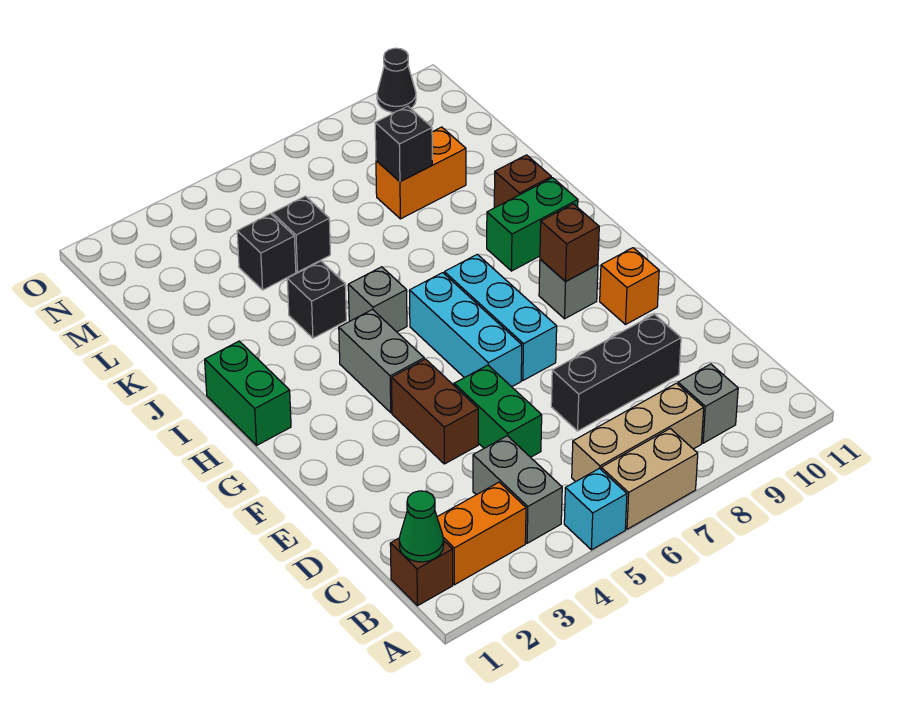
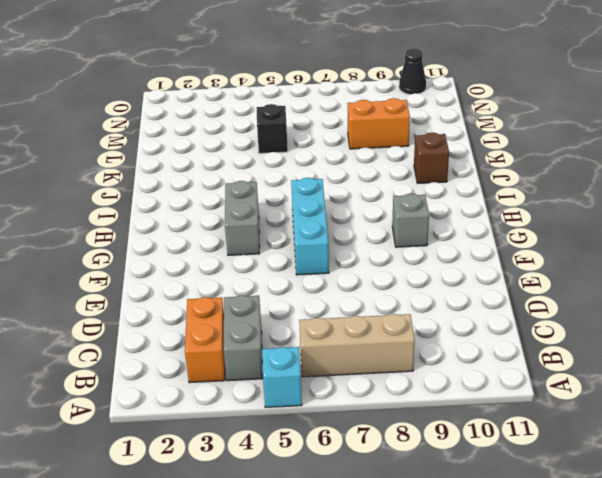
orange brick B3:C3 level 1 -> orange brick B2:B3 level 1
none -> tan brick A6:A7 level 1
none -> brown brick B1 level 1
none -> grey brick B9 level 1

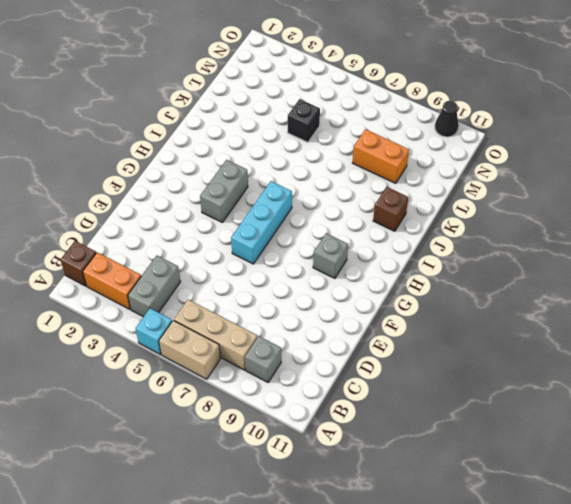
none -> green brick D5:E5 level 1
none -> black brick D7:D9 level 1
none -> brown brick E4:F4 level 1

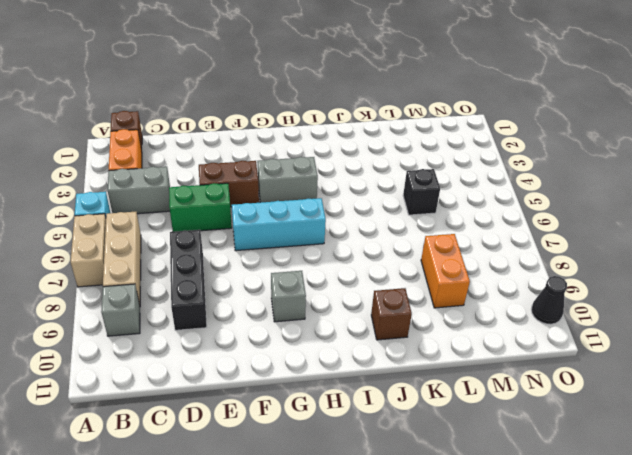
none -> cyan brick F7:H7 level 1
none -> orange brick F10 level 1
none -> green brick H1:I1 level 1

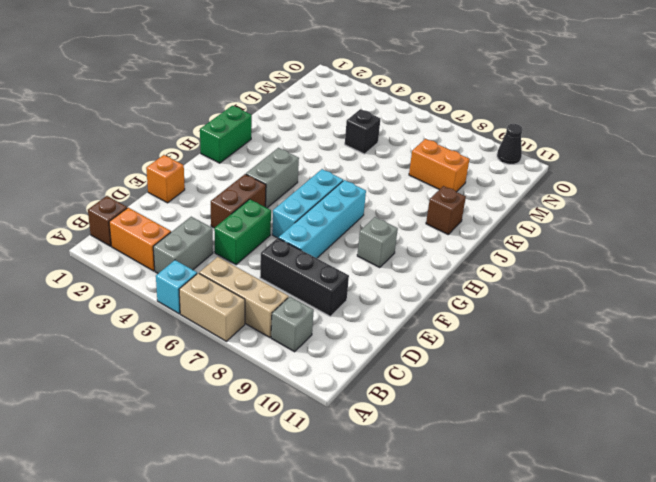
orange brick E1 level 1 -> orange brick F10 level 1
cyan brick E7:H7 level 1 -> cyan brick F7:H7 level 1
none -> grey brick I5 level 1
none -> green brick I9:I10 level 1
none -> black brick J4 level 1

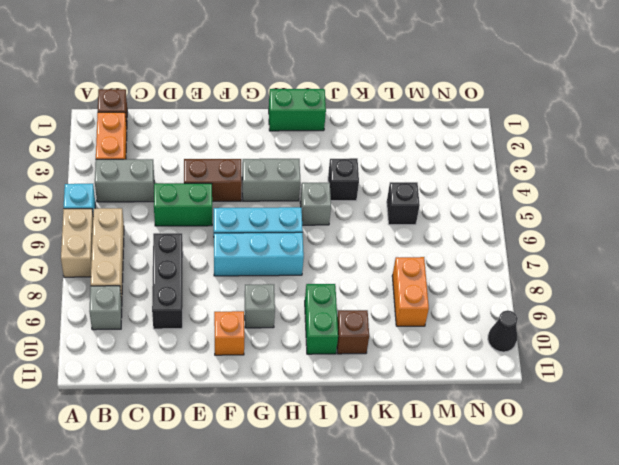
none -> black brick L4 level 1
none -> green cone B1 level 2
none -> brown brick G9 level 2

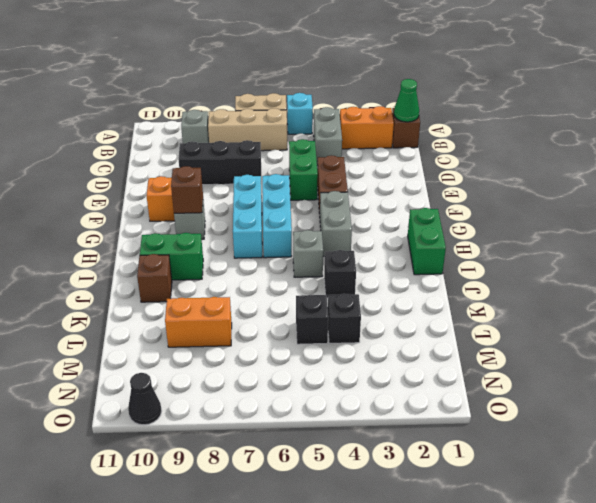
none -> black brick L8 level 2

